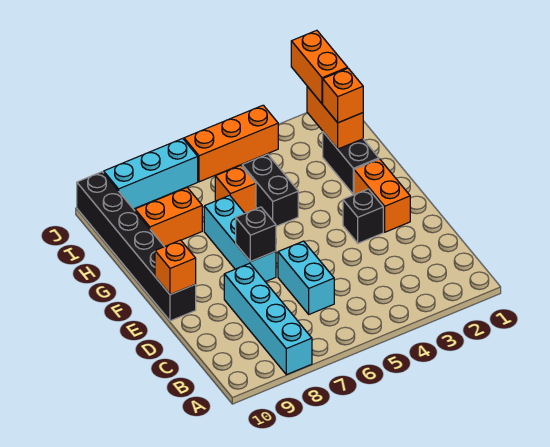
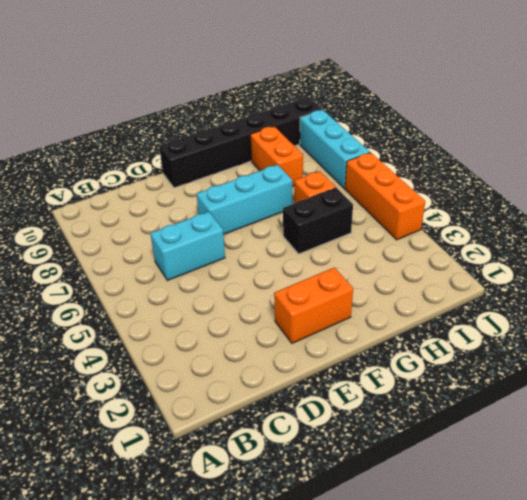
none -> cyan brick A8:D8 level 1
none -> black brick E3 level 1
none -> black brick G2:H2 level 1

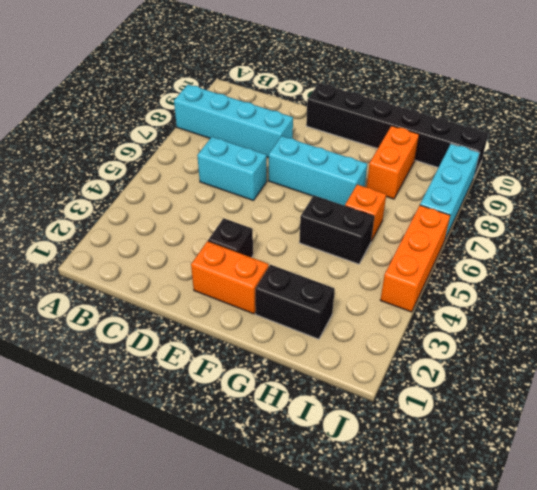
none -> black brick E7 level 2
none -> orange brick E10 level 2
none -> orange brick H2:I2 level 2

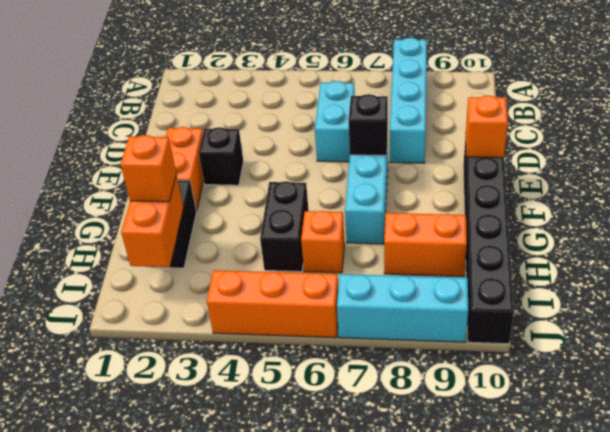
none -> orange brick I2:J2 level 3

